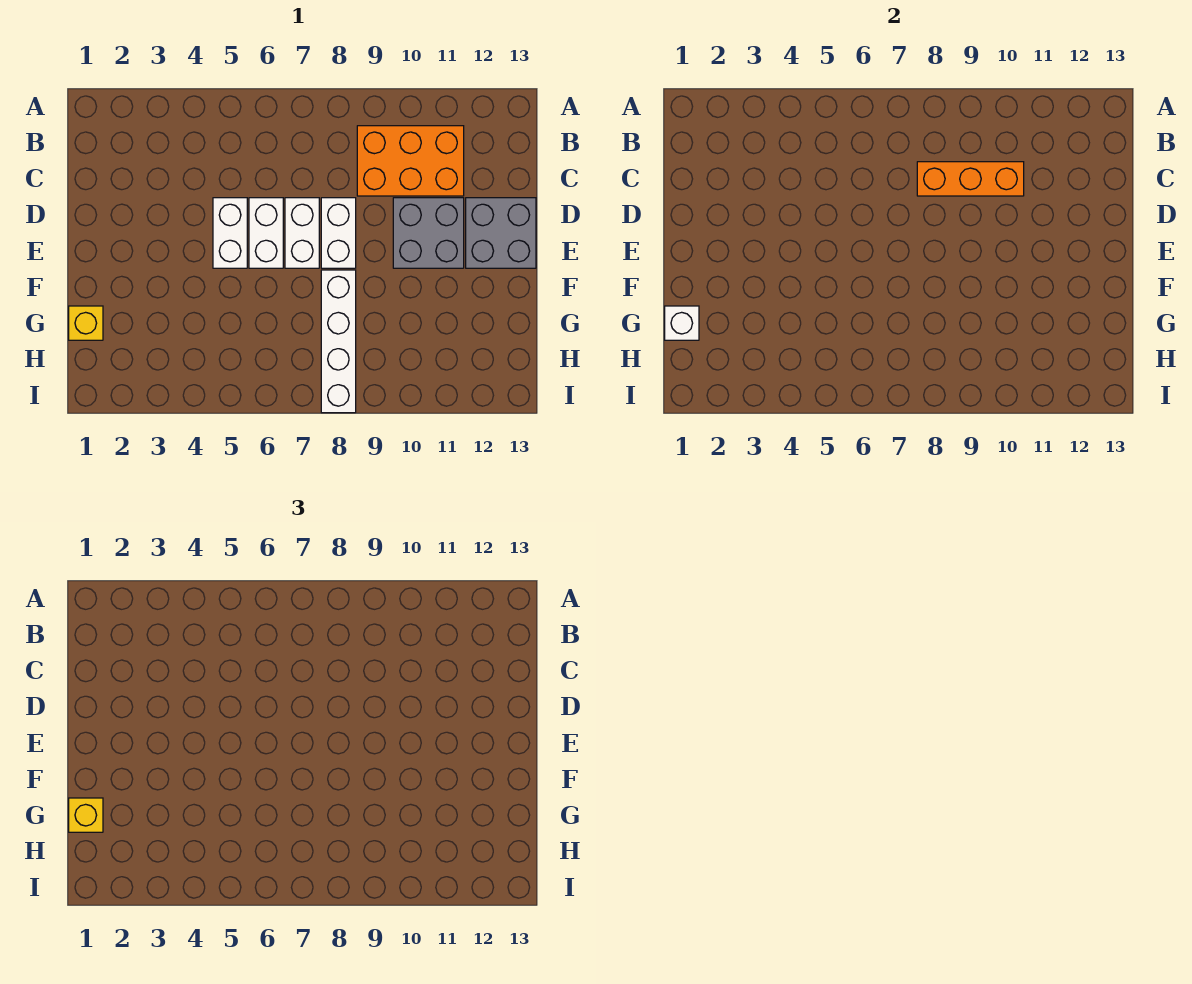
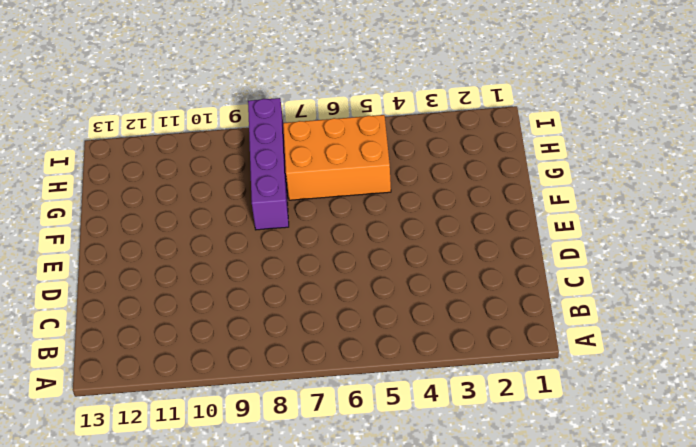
purple brick F8:I8 level 1 -> white brick F8:I8 level 1
orange brick G5:H7 level 1 -> orange brick B9:C11 level 1
none -> white brick D5:E5 level 1
none -> white brick D6:E6 level 1
none -> white brick D7:E7 level 1

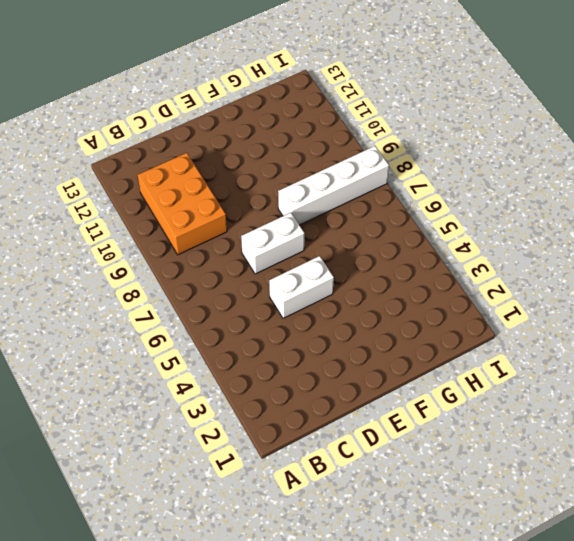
none -> white brick D6:E6 level 1
none -> white brick D8:E8 level 1
none -> grey brick D10:E11 level 1

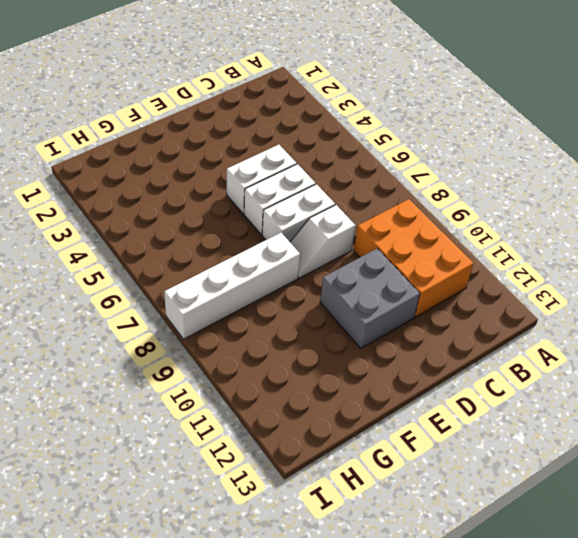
white slope D8:E8 level 1 top D -> white brick D8:E8 level 1
none -> grey brick D12:E13 level 1
none -> yellow brick G1 level 1
none -> orange brick C8:C10 level 2

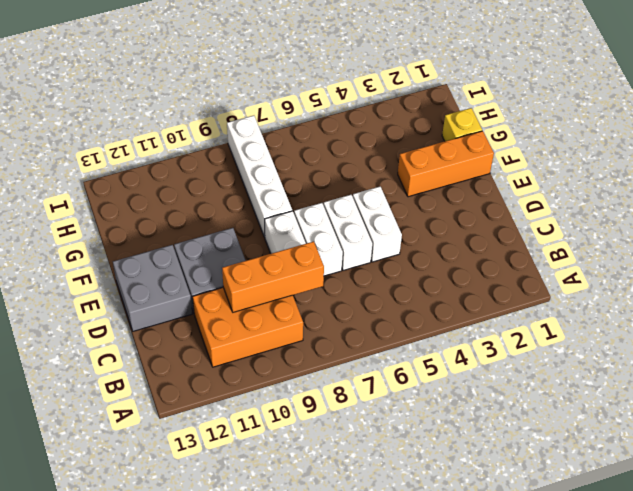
orange brick F1:F3 level 1 -> none
none -> white brick G1 level 2
none -> yellow brick G1 level 3

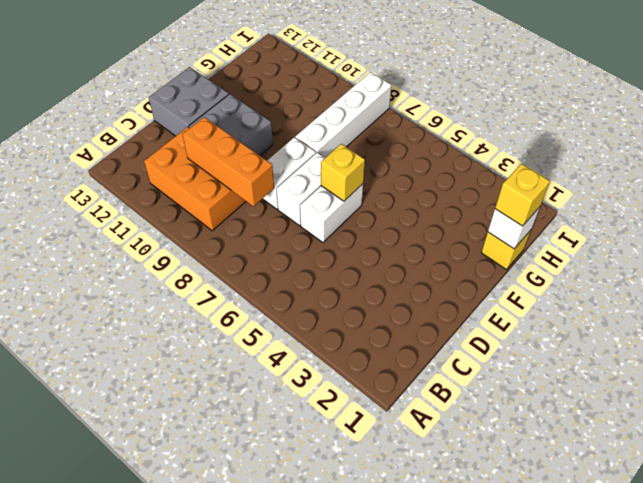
yellow brick E6 level 2 -> none
none -> white brick D5:E5 level 1

